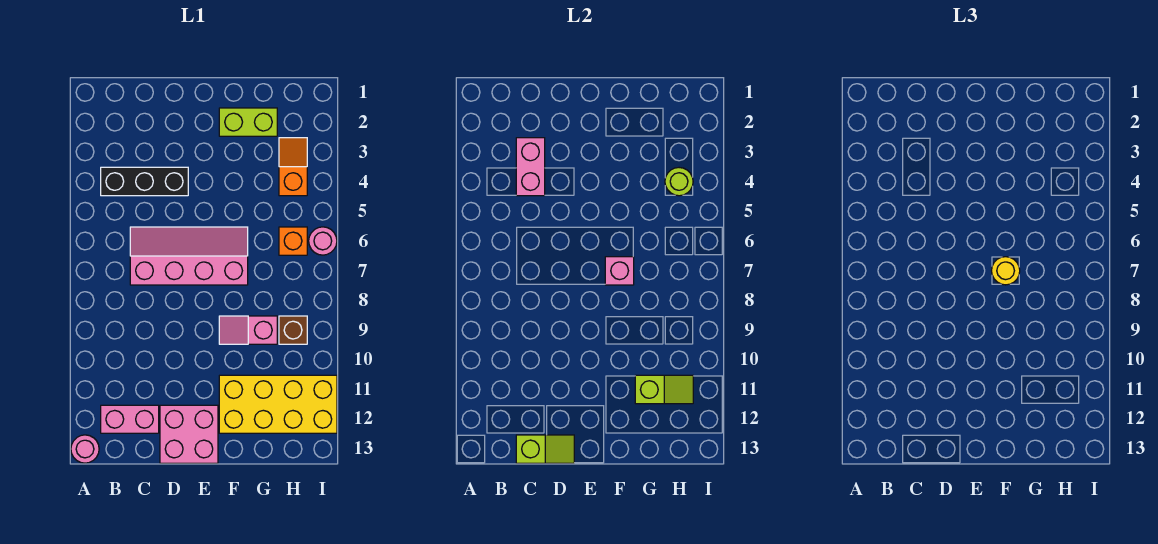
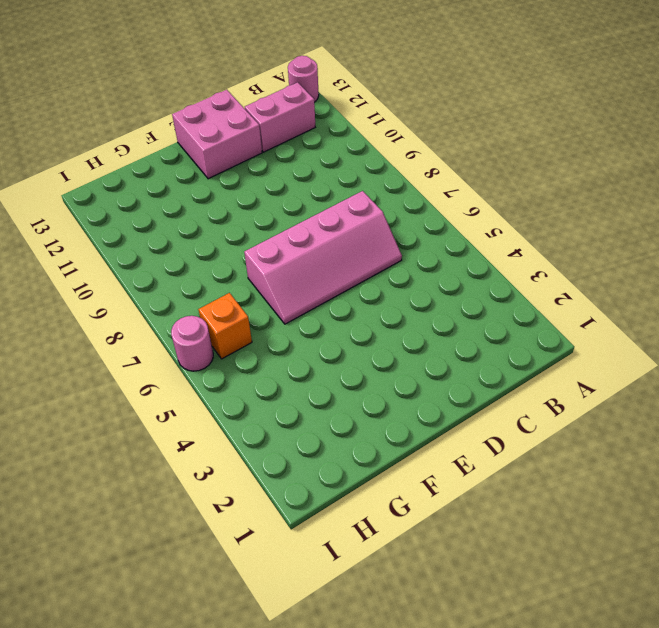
none -> black brick B4:D4 level 1
none -> lime brick F2:G2 level 1
none -> pink slope F9:G9 level 1 top G

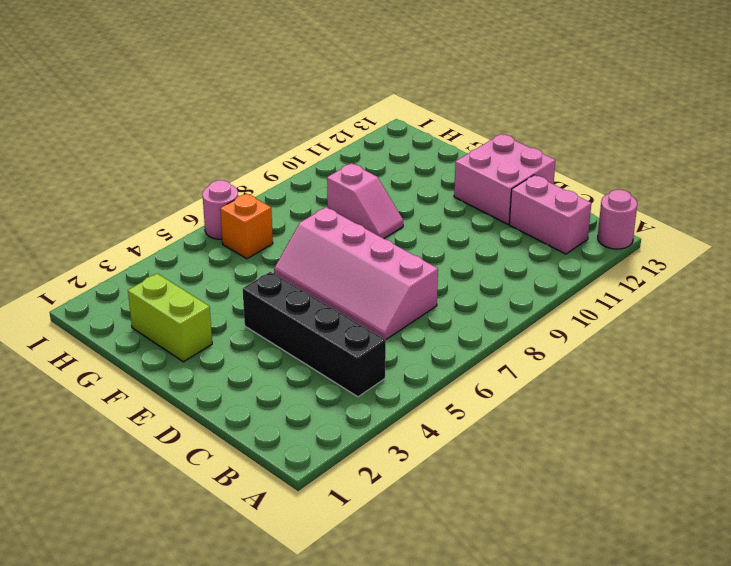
black brick B4:E4 level 1 -> black brick B4:D4 level 1
none -> yellow brick F11:I12 level 1
none -> orange slope H3:H4 level 1 top 4
none -> brown brick H9 level 1

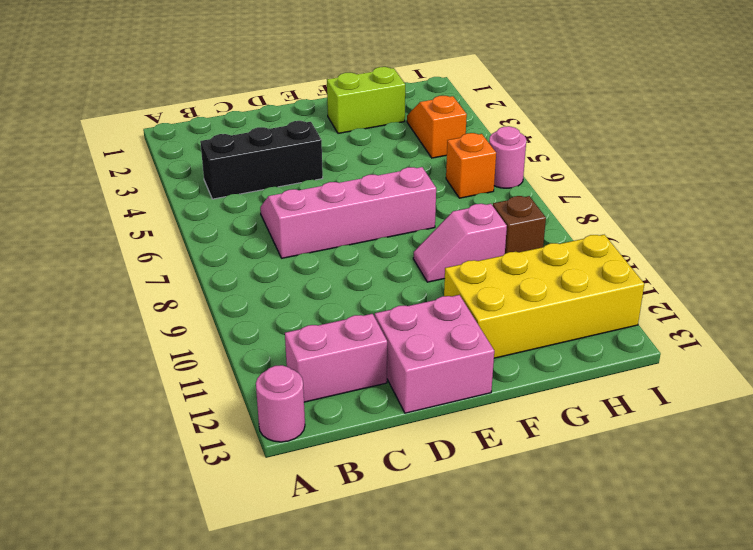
none -> pink brick C3:C4 level 2
none -> lime slope C13:D13 level 2 top C
none -> pink brick F7 level 2

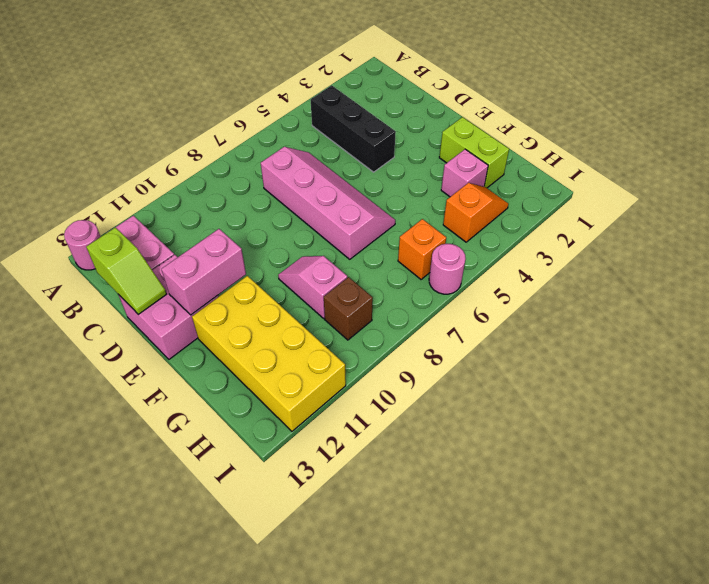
pink brick E11:E12 level 2 -> pink brick C3:C4 level 2
pink brick G3 level 1 -> pink brick F7 level 2
none -> lime slope G11:H11 level 2 top G
none -> lime round brick H4 level 2
none -> yellow round brick F7 level 3

